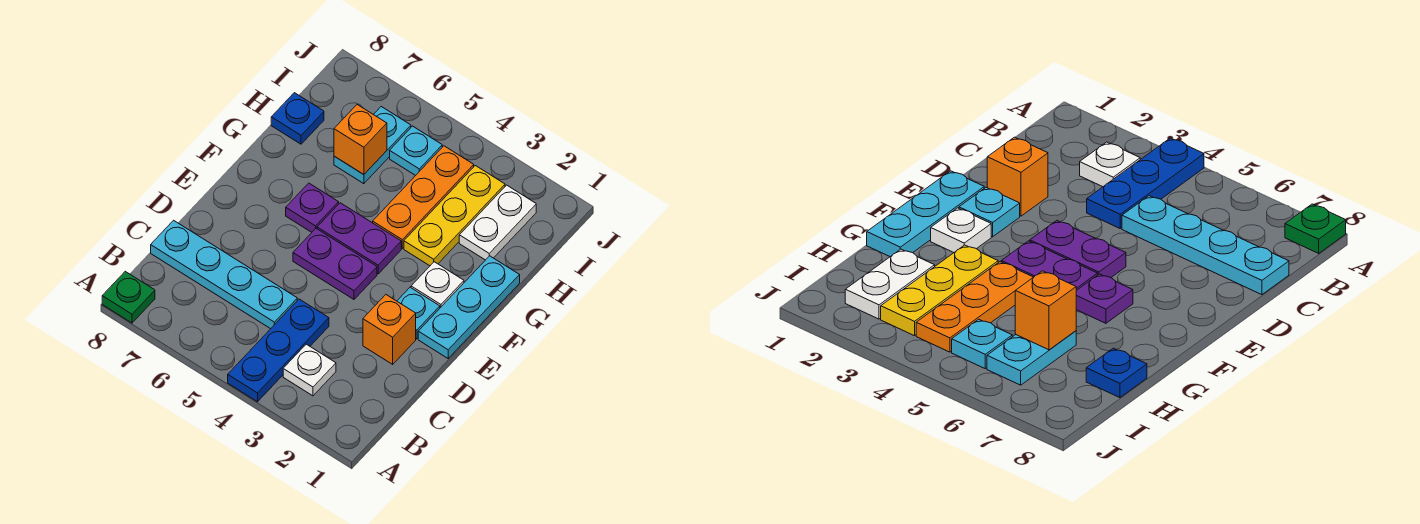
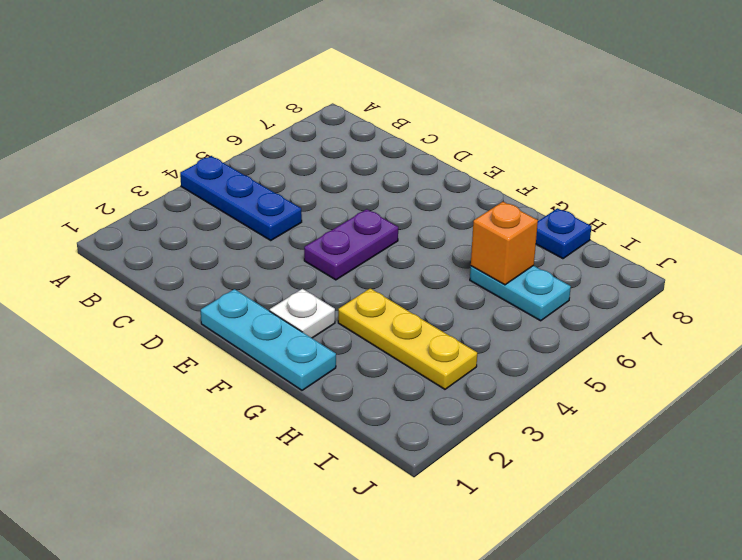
none -> green plate A8 level 1
none -> white plate B3 level 1
none -> cyan plate C5:C8 level 1

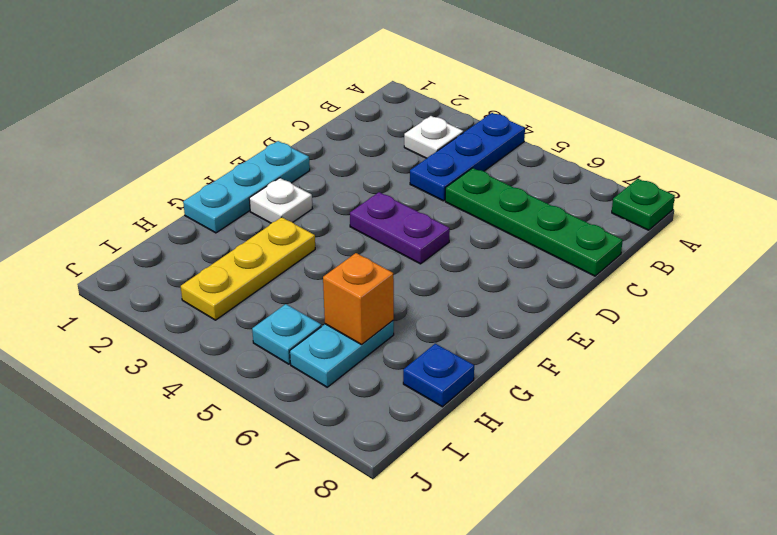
green plate C5:C8 level 1 -> cyan plate C5:C8 level 1
none -> orange brick D2 level 1
none -> cyan plate E2 level 1
none -> purple plate F4:F5 level 1

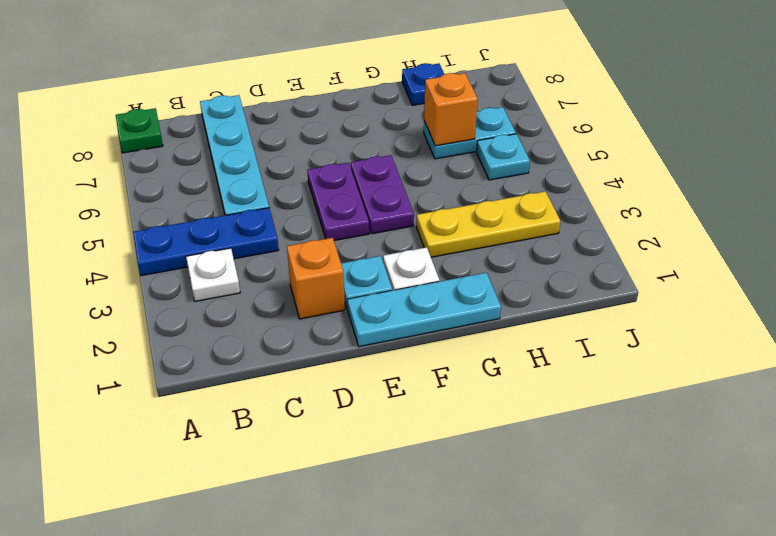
none -> purple plate F6 level 1
none -> orange plate G4:I4 level 1
none -> white plate H2:I2 level 1

